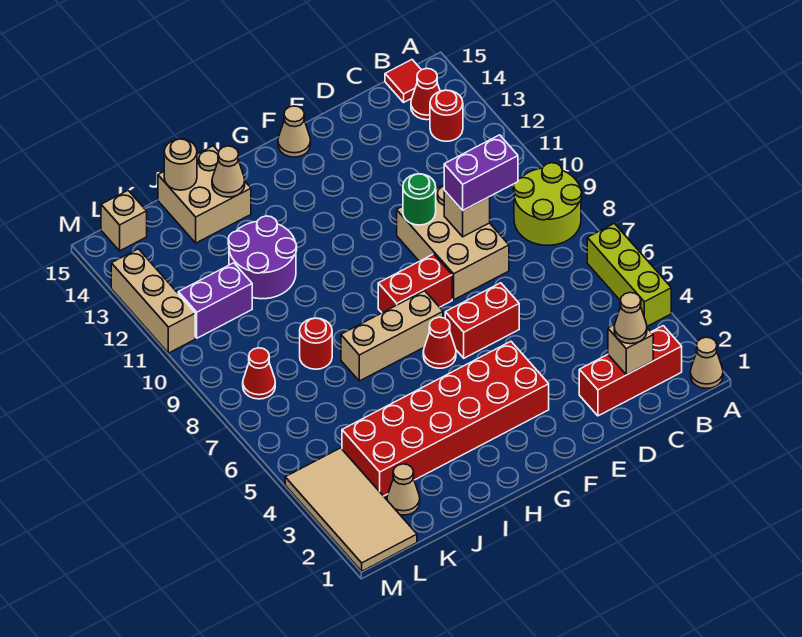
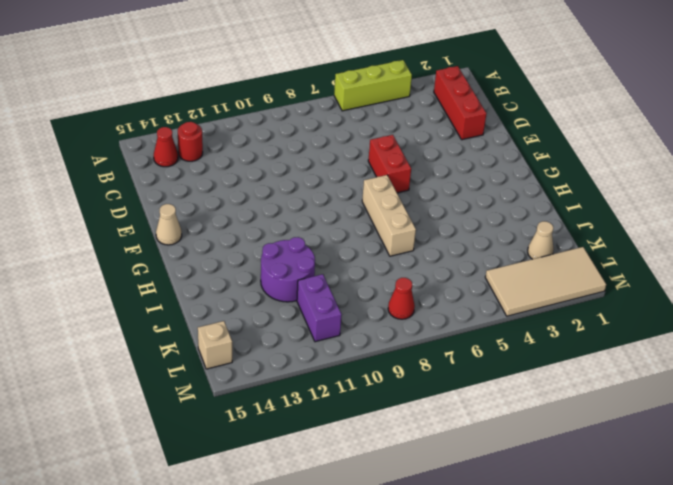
none -> tan cone A1 level 1
none -> lime round brick A8:B9 level 1
none -> red tile B15 level 1
none -> tan brick D8:E10 level 1

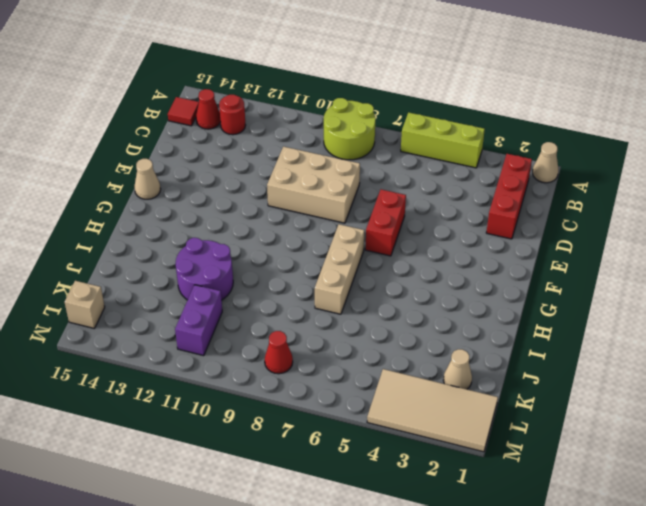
none -> red brick F3:K4 level 1
none -> red brick F8:G8 level 1
none -> red cone G6 level 1
none -> tan brick I14:J15 level 1

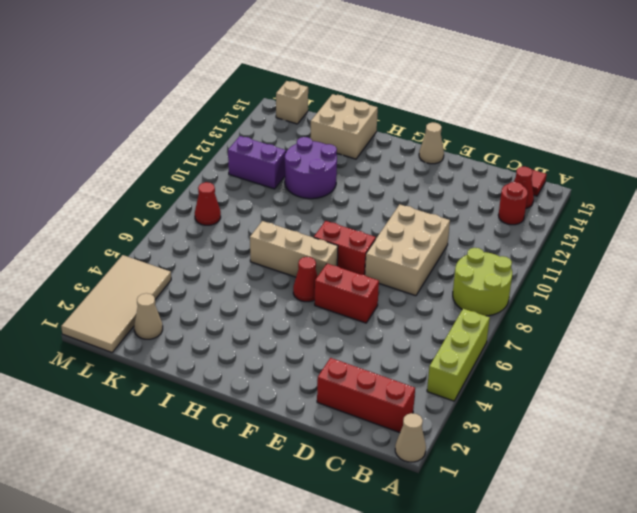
none -> red brick F3:K4 level 1
none -> red round brick J8 level 1
none -> tan brick M11:M13 level 1
none -> tan brick C2 level 2

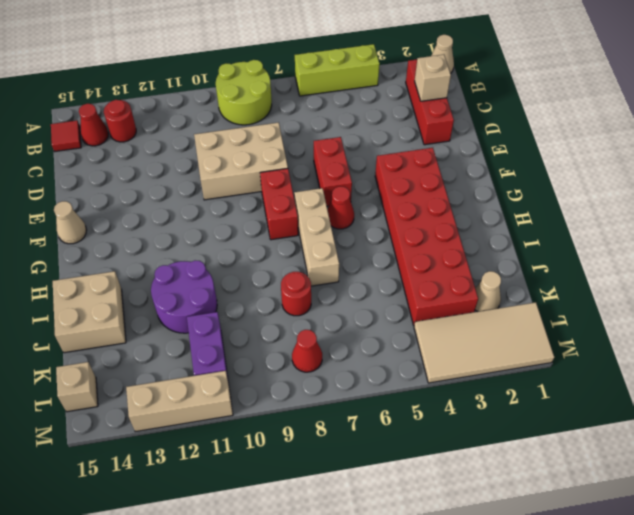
none -> tan brick D9 level 2
none -> green round brick E10 level 2
none -> tan cone I14 level 2
none -> tan round brick J15 level 2

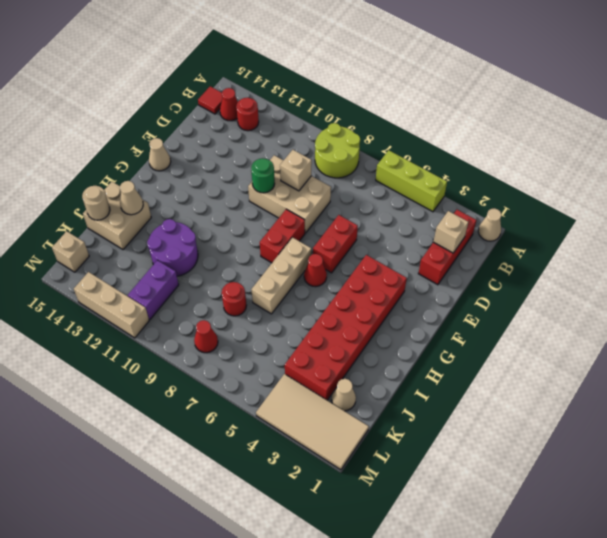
none -> tan cone C2 level 3
none -> purple brick C9:D9 level 3

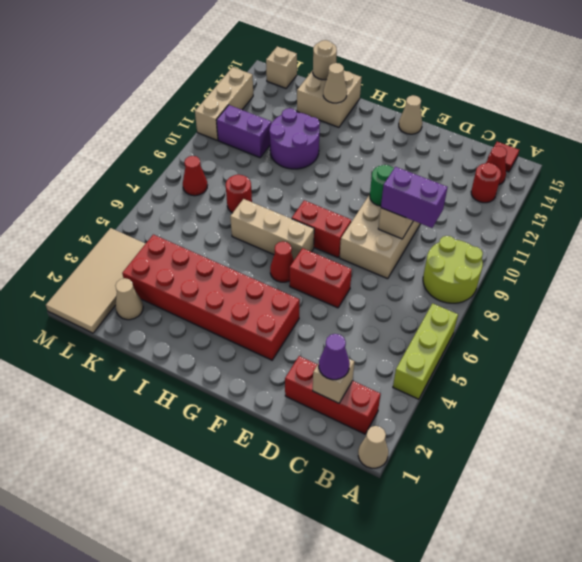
purple cone C2 level 3 -> tan cone C2 level 3

